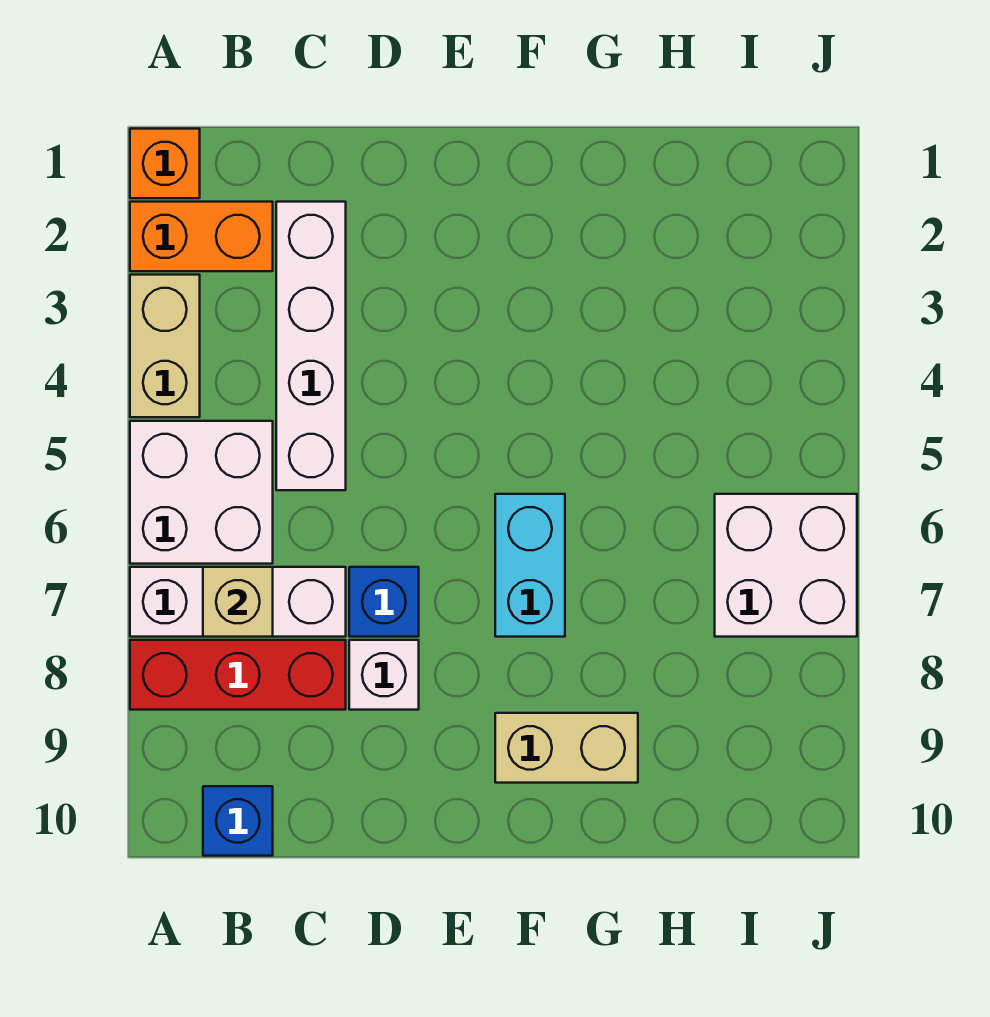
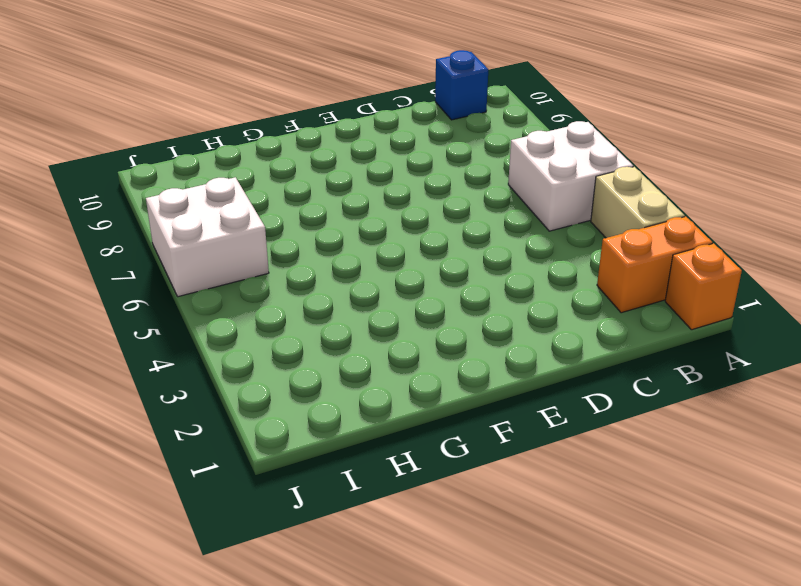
none -> white brick A7:C7 level 1
none -> red brick A8:C8 level 1
none -> white brick C2:C5 level 1

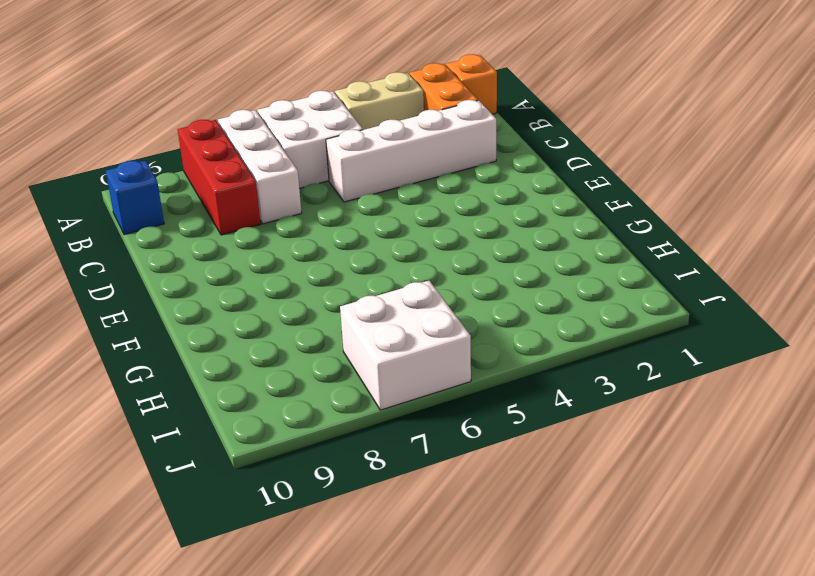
none -> blue brick D7 level 1
none -> white brick D8 level 1
none -> cyan brick F6:F7 level 1

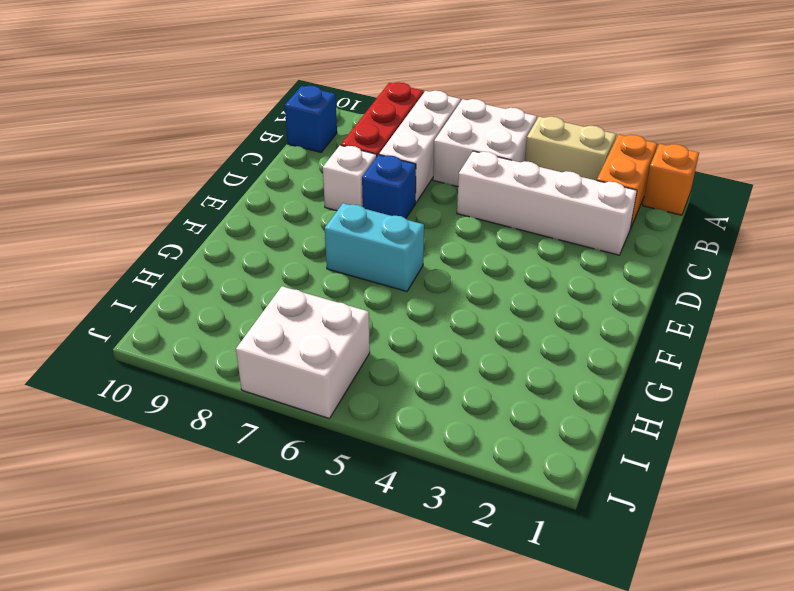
none -> tan brick F9:G9 level 1
none -> tan brick B7 level 2

